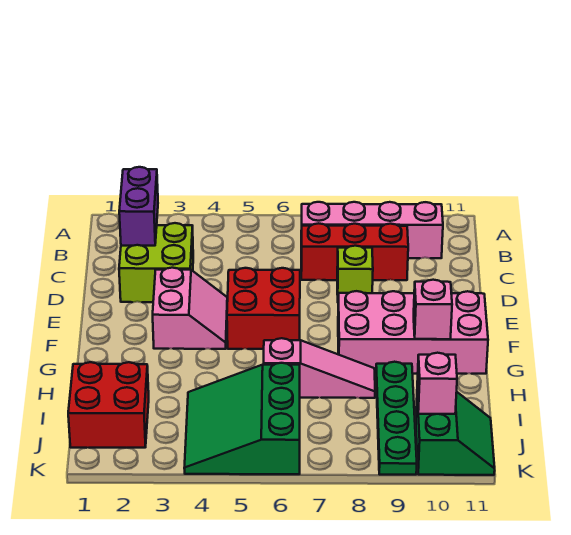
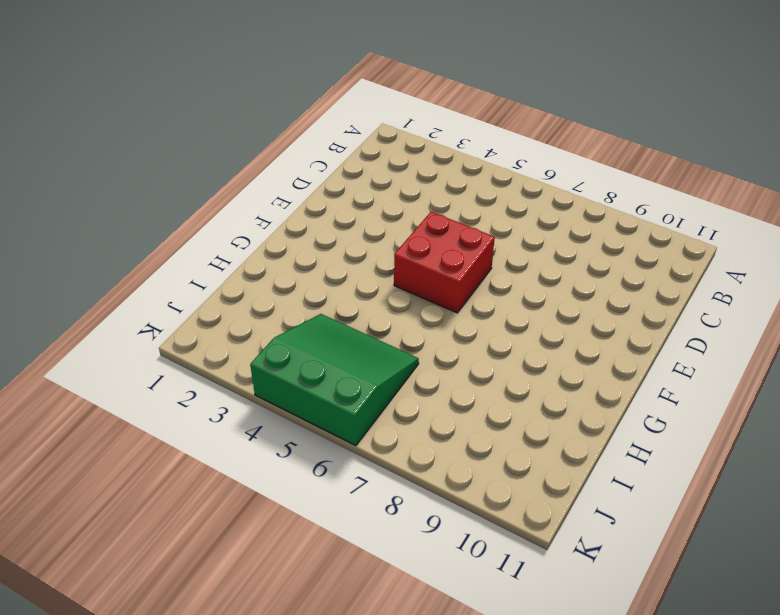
green slope I4:K6 level 1 top K -> green slope I4:K6 level 1 top 6
none -> pink brick B7:B10 level 1
none -> lime brick C2:D3 level 1
none -> red brick C7:C9 level 1

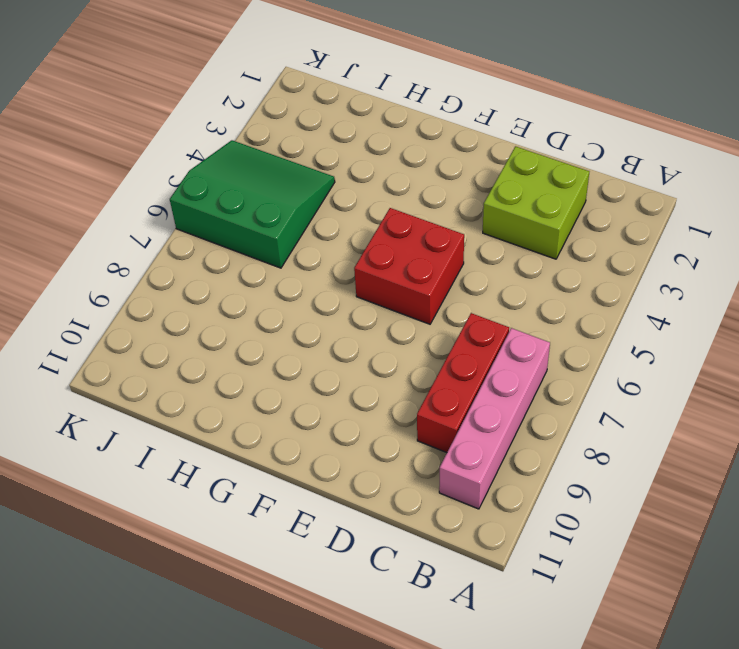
none -> lime brick D8 level 1
none -> pink slope E3:F4 level 1 top 3
none -> pink brick F8:G11 level 1

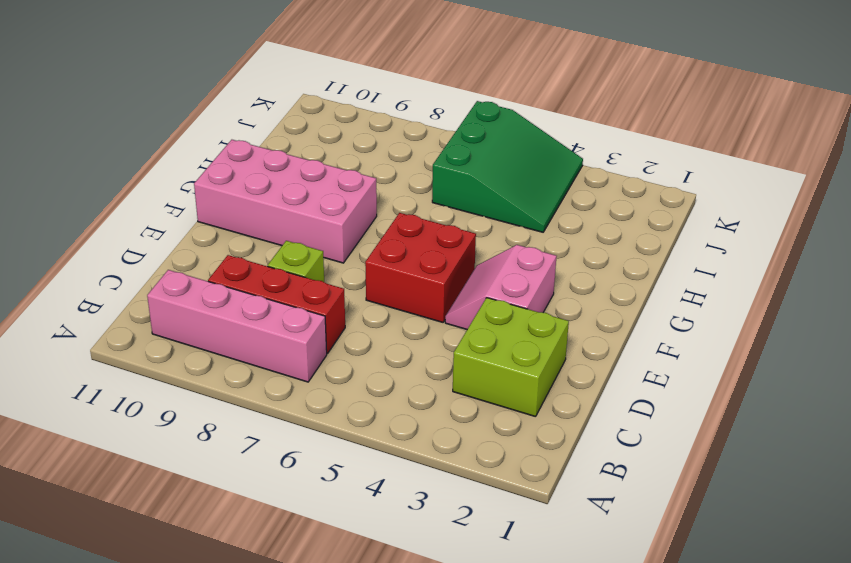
none -> pink slope H6:H8 level 1 top 6
none -> green plate H9:K9 level 1
none -> red brick I1:J2 level 1

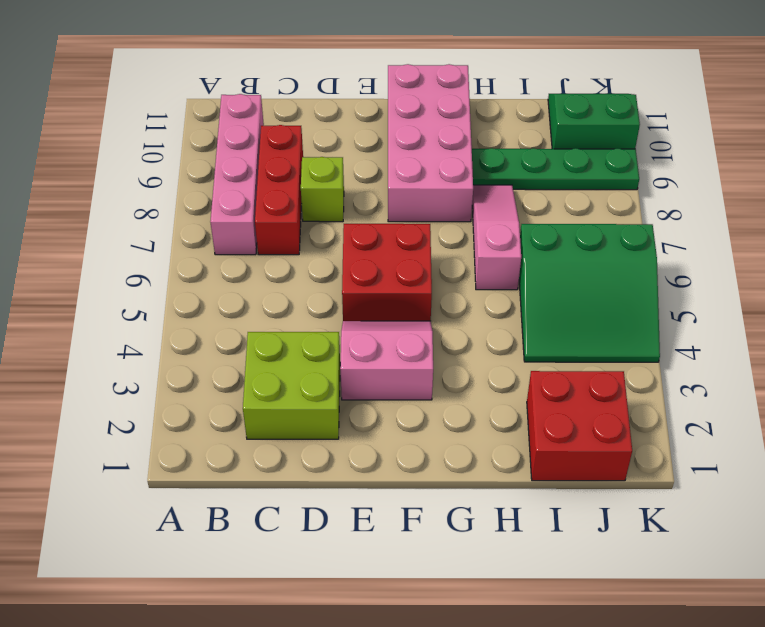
none -> purple brick B2:C2 level 2
none -> pink brick G10 level 2
none -> pink brick J10 level 2

